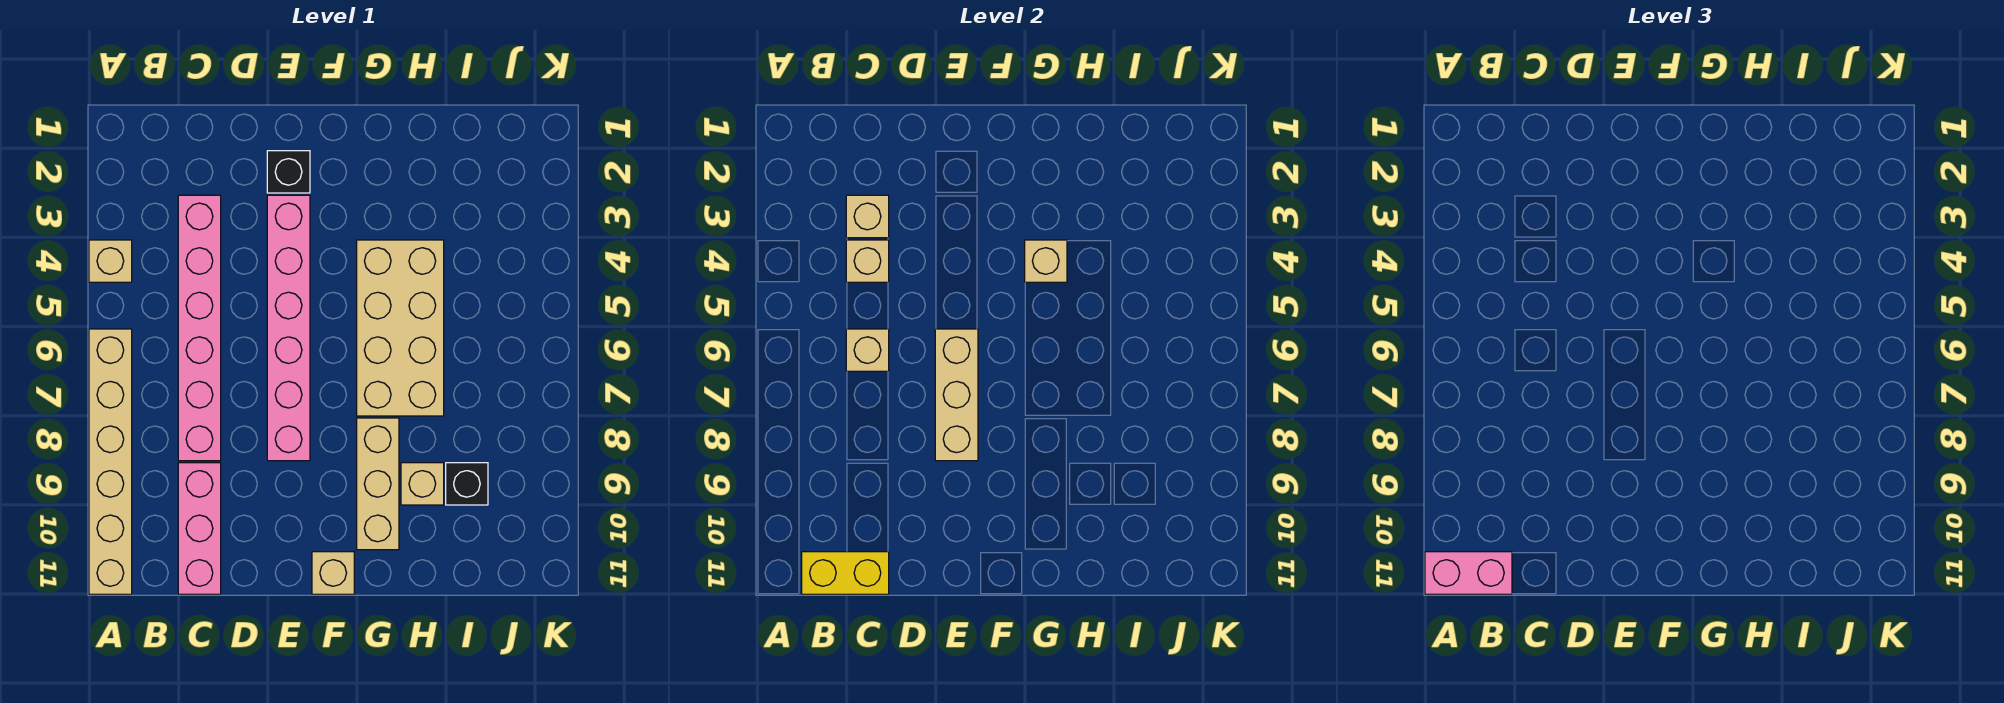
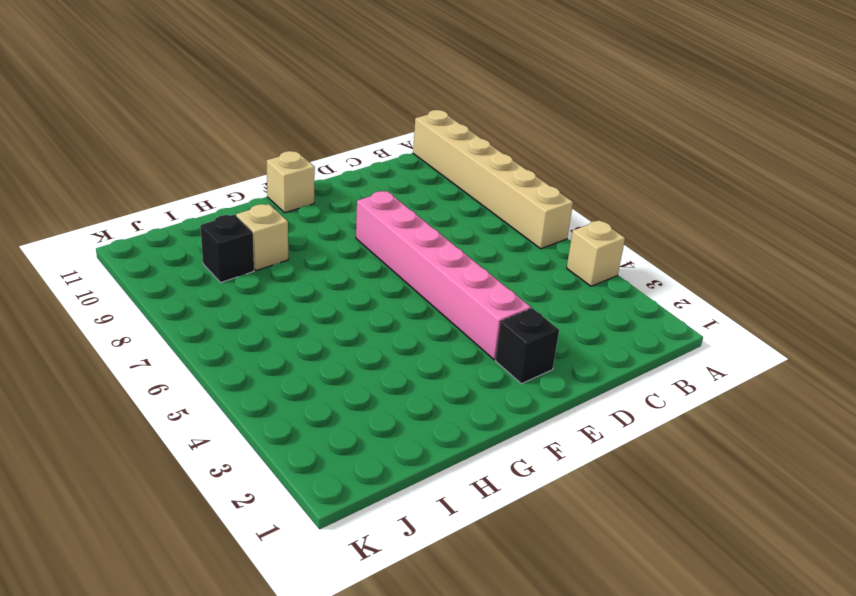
none -> pink brick C3:C8 level 1
none -> pink brick C9:C11 level 1
none -> tan brick G4:H7 level 1

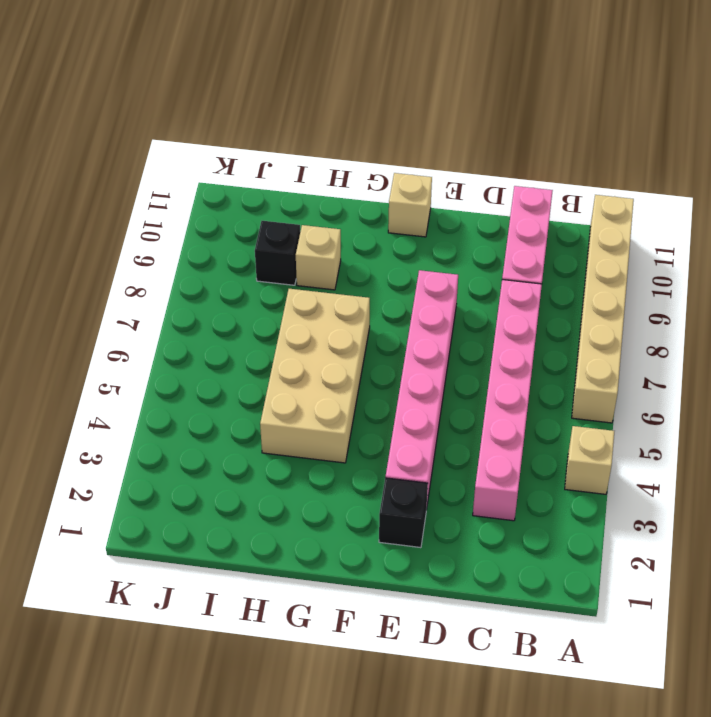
none -> tan brick G8:G10 level 1
none -> yellow brick B11:C11 level 2
none -> tan brick C3 level 2

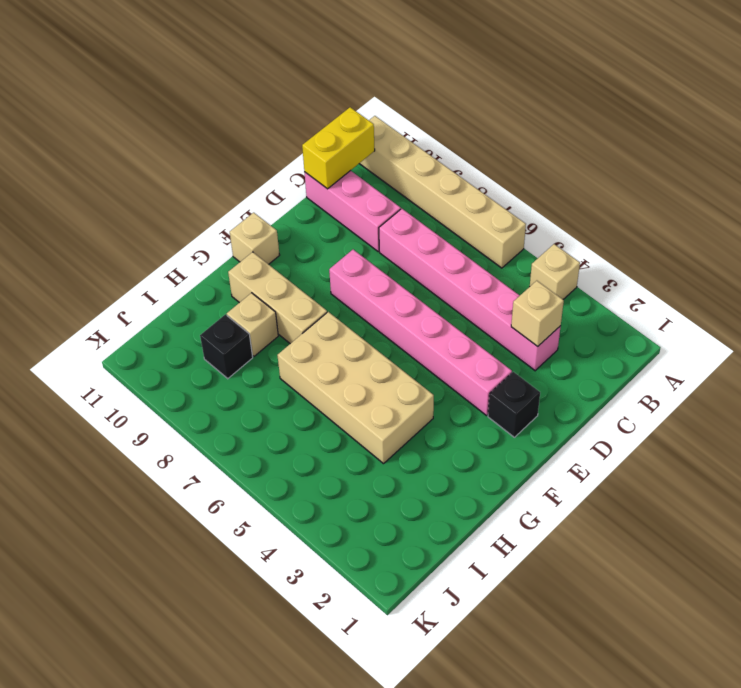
none -> tan brick C4 level 2
none -> tan brick C6 level 2
none -> tan brick E6:E8 level 2

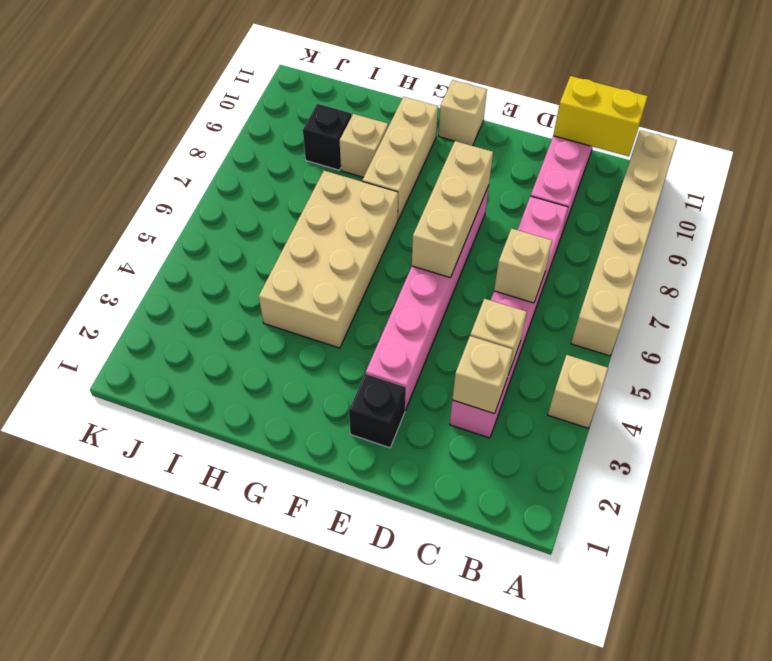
none -> tan brick G4 level 2
none -> pink brick A11:B11 level 3

